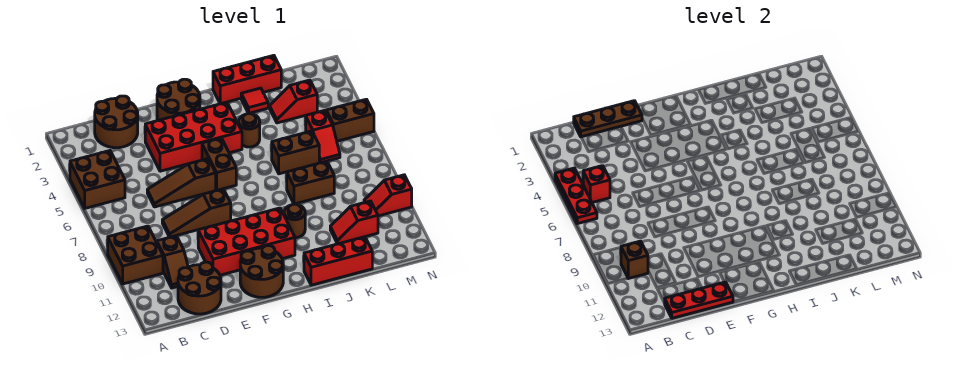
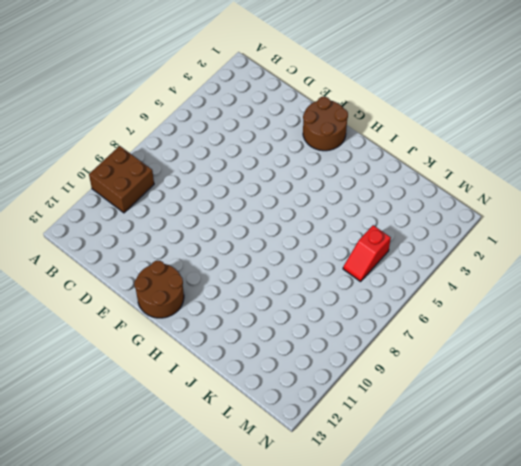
none -> brown brick A4:B5 level 1
none -> brown round brick C1:D2 level 1
none -> brown slope C10:C11 level 1 top 10

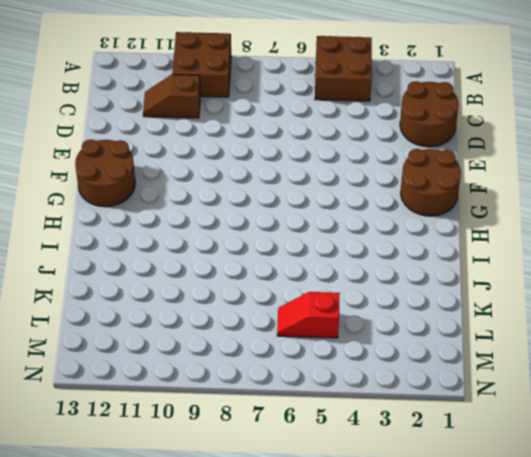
none -> brown round brick C12:D13 level 1
none -> brown slope D6:F6 level 1 top F
none -> brown slope D8:F8 level 1 top F

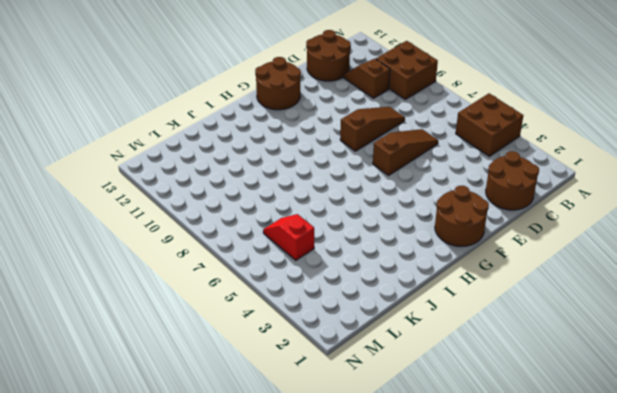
none -> red brick E3:H4 level 1
none -> red brick E10:H11 level 1
none -> brown brick G5:G6 level 1

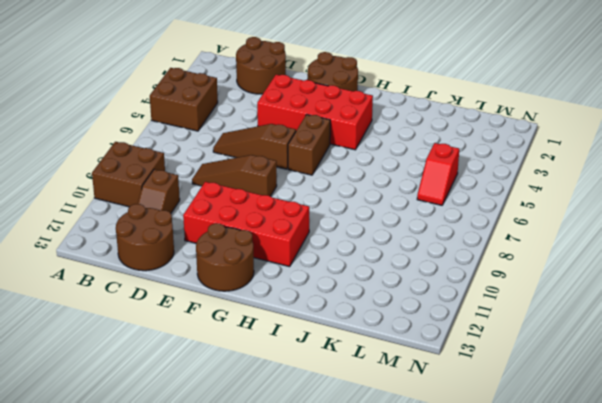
none -> red brick I1:K1 level 1
none -> brown round brick I4 level 1
none -> brown round brick I10 level 1

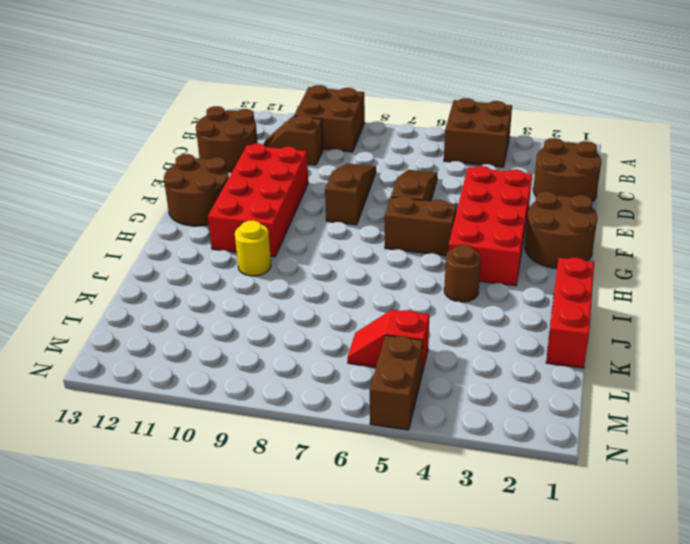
yellow round brick I10 level 1 -> brown round brick I10 level 1
none -> red brick I13:K13 level 1
none -> red tile J2 level 1
none -> brown brick J6:K6 level 1

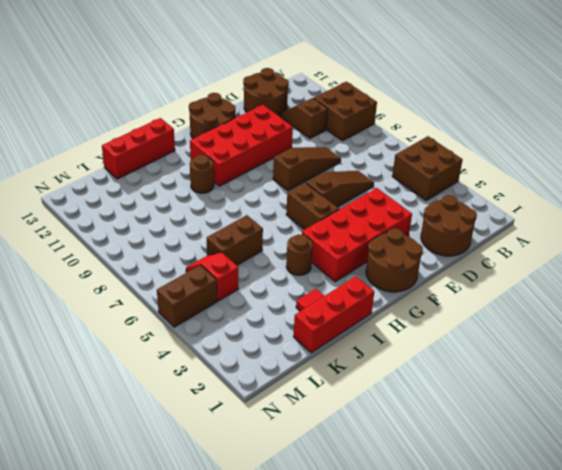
none -> brown brick J8:K8 level 1
none -> red slope K3:L3 level 1 top L
none -> red slope K11:L11 level 1 top L

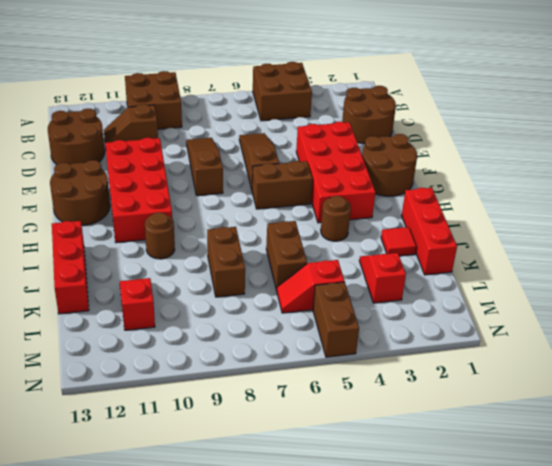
none -> red slope M10:N10 level 1 top N
none -> red plate A4:A6 level 2
none -> red brick B5 level 2

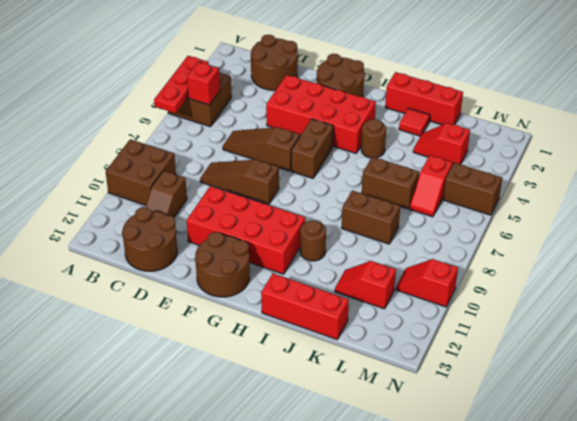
none -> brown brick B10 level 2
none -> brown plate C1:E1 level 2
none -> red plate C13:E13 level 2

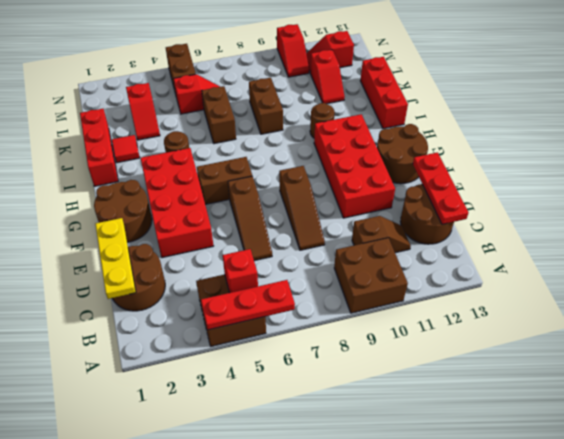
yellow plate C1:E1 level 2 -> brown plate C1:E1 level 2
red slope M11:M12 level 1 top 12 -> none
none -> brown brick B10 level 2

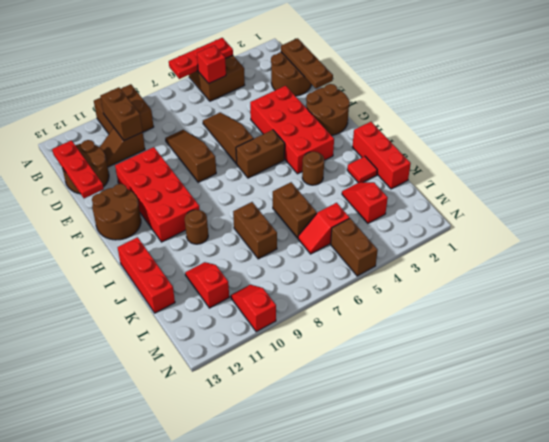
brown brick B10:C10 level 2 -> brown brick B10 level 2

